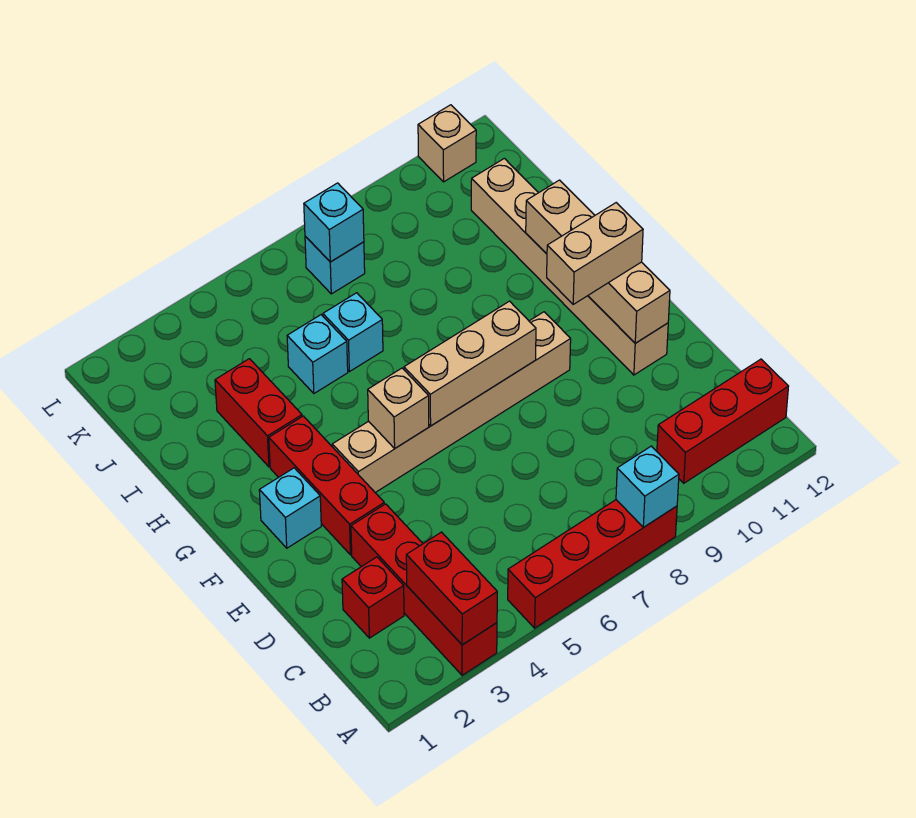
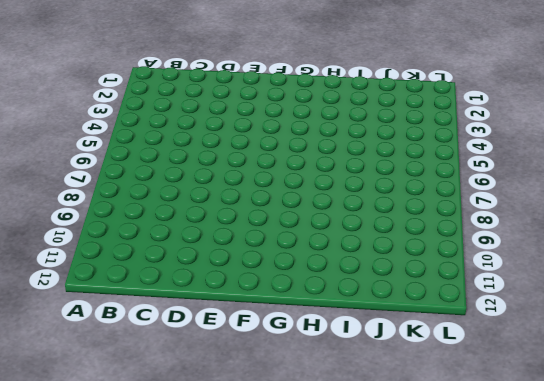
none -> red brick A3:D3 level 1
none -> red brick A5:A8 level 1
none -> red brick B10:B12 level 1

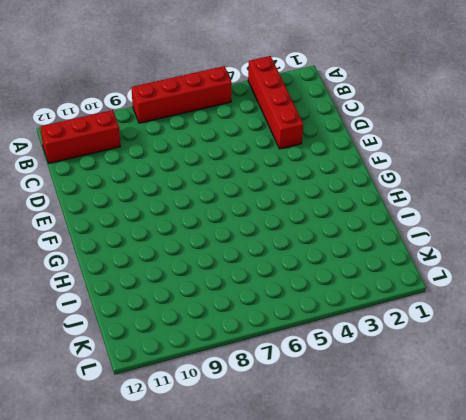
none -> red brick C2 level 1
none -> red brick E3:G3 level 1
none -> tan brick E11:J11 level 1

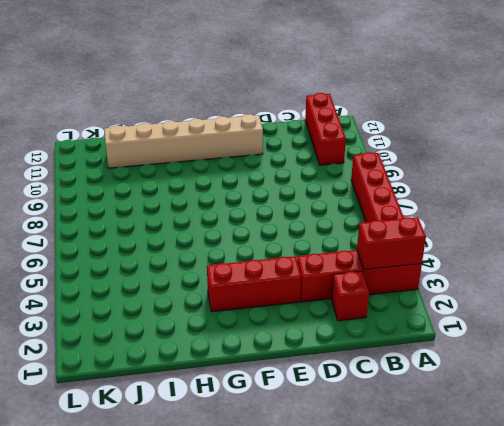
none -> cyan brick F2 level 1
none -> tan brick F4:F9 level 1
none -> red brick H3:I3 level 1

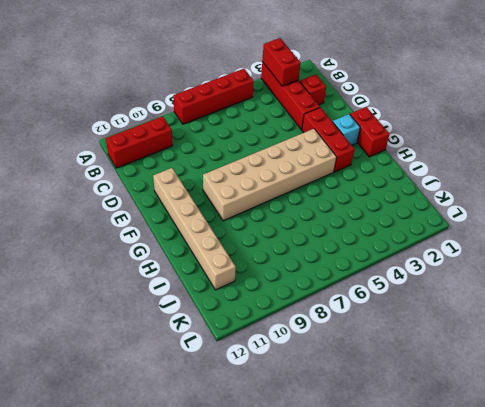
red brick F1:G1 level 1 -> red brick H3:I3 level 1
tan brick F4:G9 level 1 -> tan brick F4:F9 level 1
none -> cyan brick I5 level 1
none -> cyan brick I6 level 1
none -> cyan brick K7 level 1

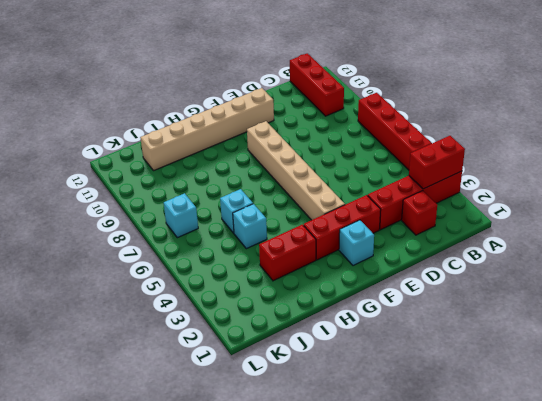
none -> tan brick L11 level 1
none -> cyan brick A8 level 2
none -> tan brick E11:H11 level 2

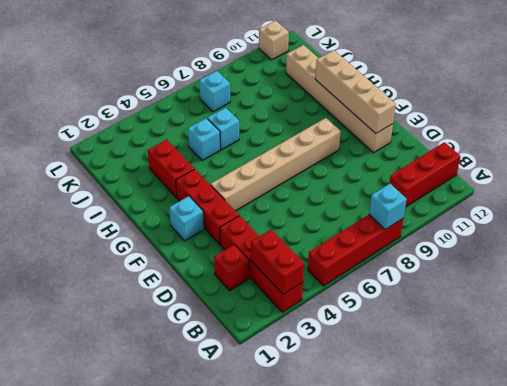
none -> tan brick F5 level 2
none -> tan brick F6:F8 level 2
none -> cyan brick K7 level 2

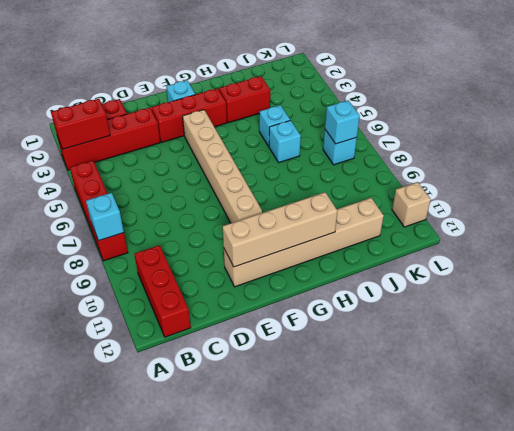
none -> tan brick F5 level 2
none -> tan brick F6:F8 level 2
none -> tan brick F10:F11 level 3

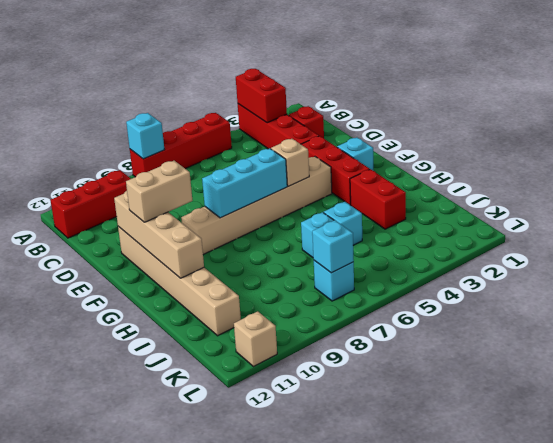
cyan brick F6:F8 level 2 -> tan brick F6:F8 level 2

